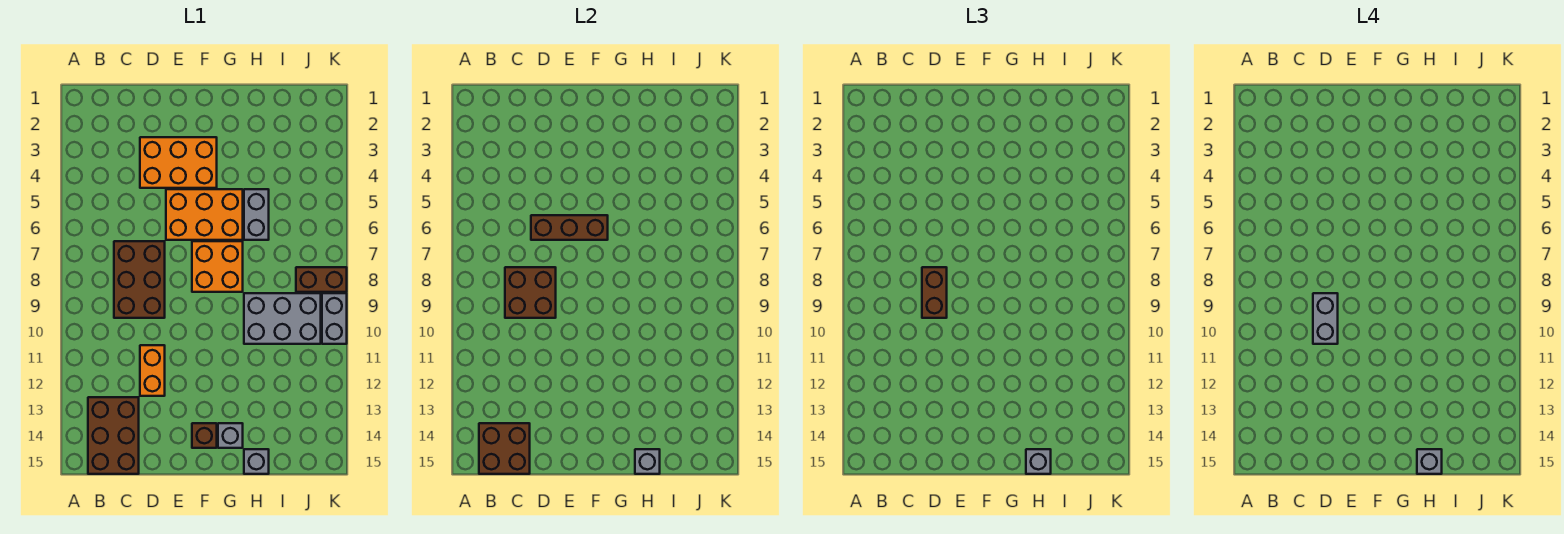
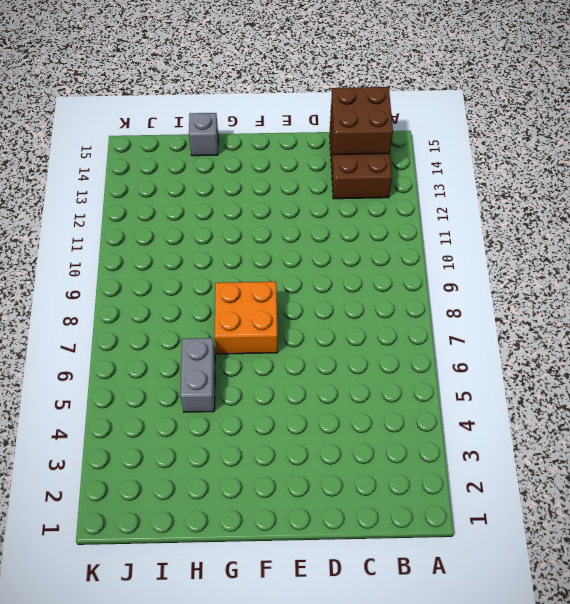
none -> brown brick C7:D9 level 1
none -> orange brick D3:F4 level 1
none -> orange brick D11:D12 level 1

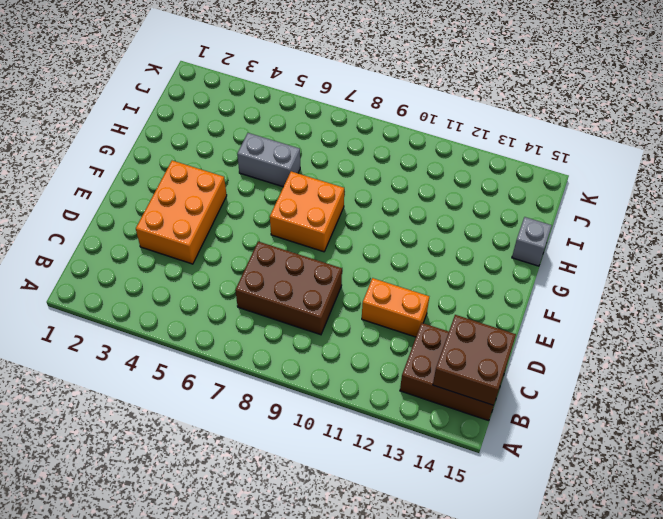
none -> orange brick E5:G6 level 1
none -> brown brick F14 level 1
none -> grey brick G14 level 1

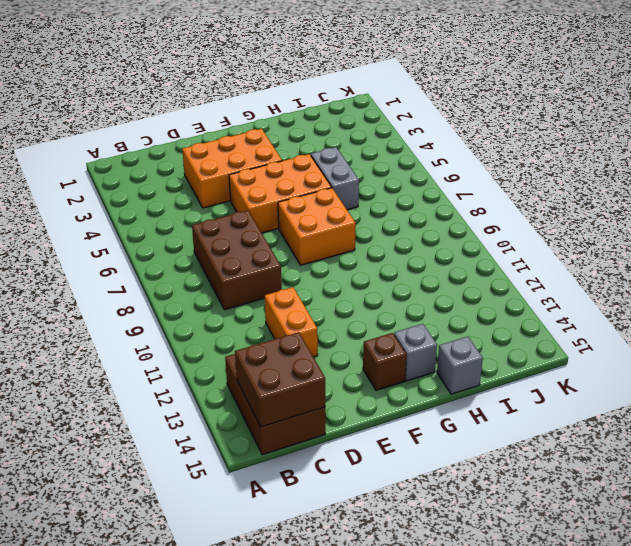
none -> grey brick H9:J10 level 1
none -> brown brick J8:K8 level 1
none -> grey brick K9:K10 level 1

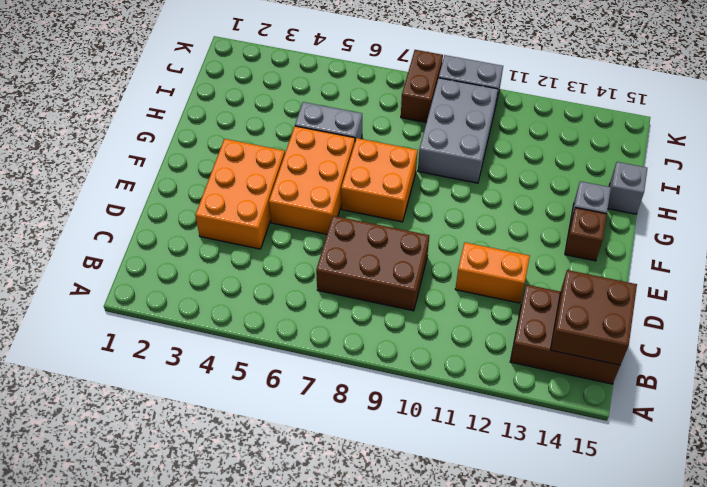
none -> brown brick C8:D9 level 2
none -> brown brick D6:F6 level 2
none -> grey brick H15 level 2

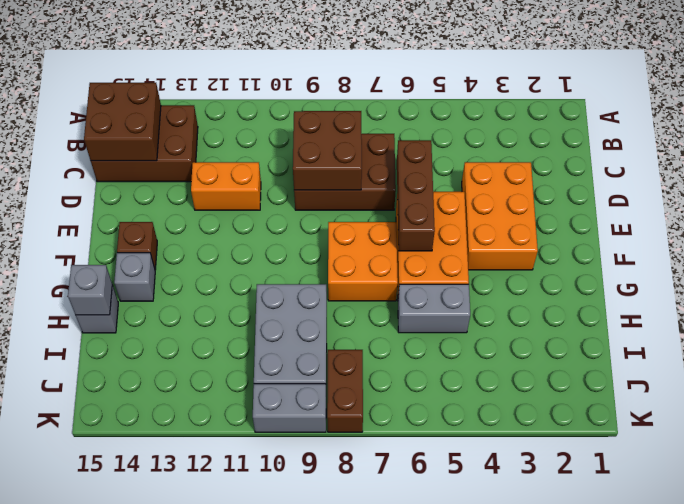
none -> brown brick D8:D9 level 3
none -> grey brick H15 level 3
none -> grey brick D9:D10 level 4

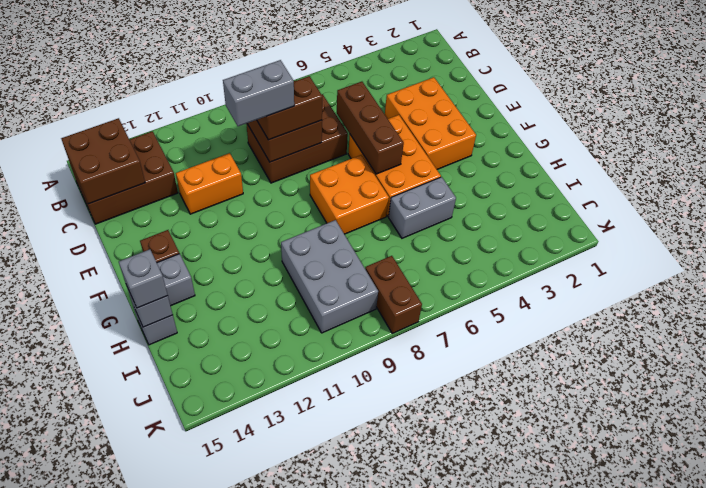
none -> grey brick K9:K10 level 1
none -> grey brick H15 level 4

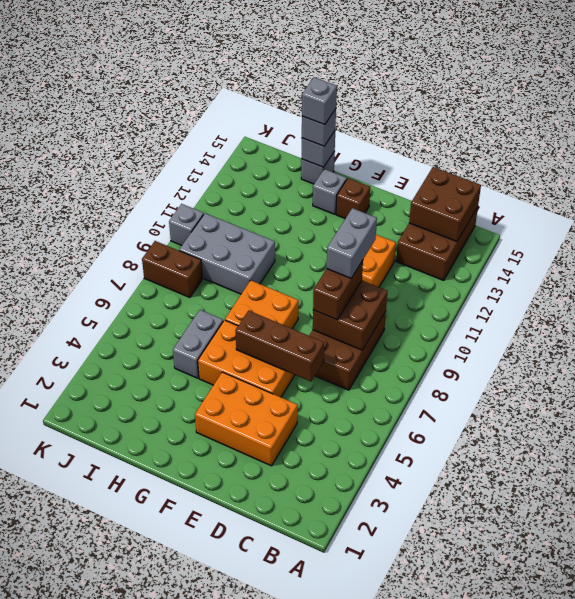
grey brick K10 level 1 -> grey brick K9:K10 level 1

